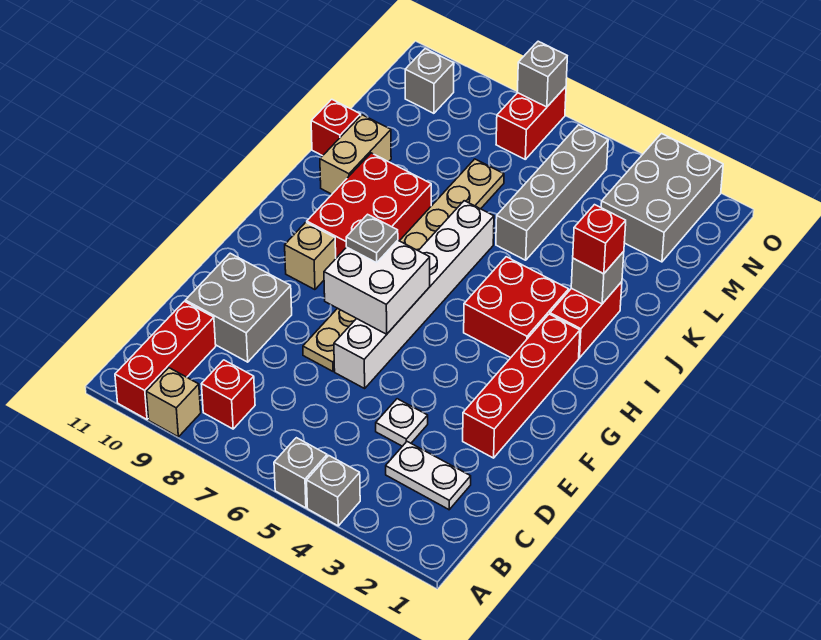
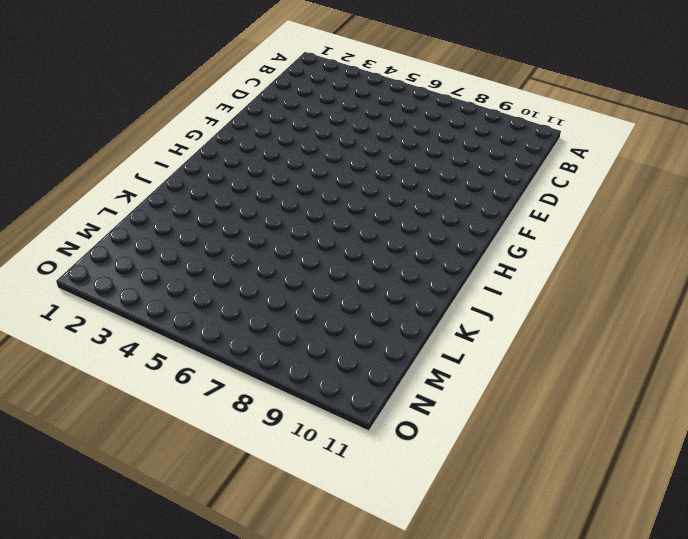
none -> grey brick A4 level 1
none -> grey brick A5 level 1
none -> tan brick A9 level 1

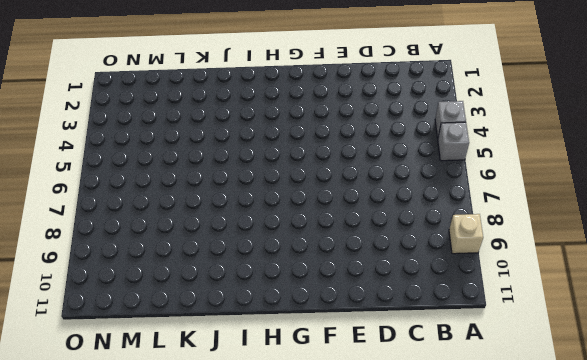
none -> red brick A10:C10 level 1
none -> red brick B8 level 1
none -> white plate C2:C3 level 1

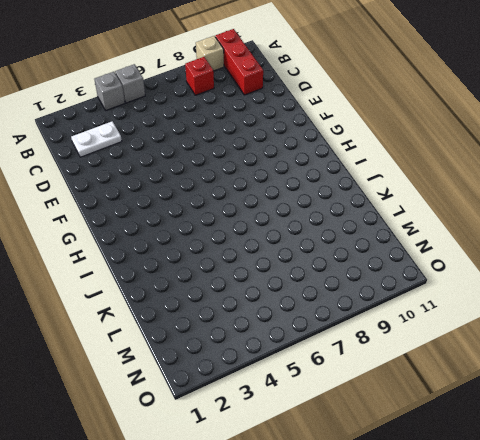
none -> white plate D4 level 1
none -> grey brick D9:E10 level 1
none -> red brick E2:H2 level 1

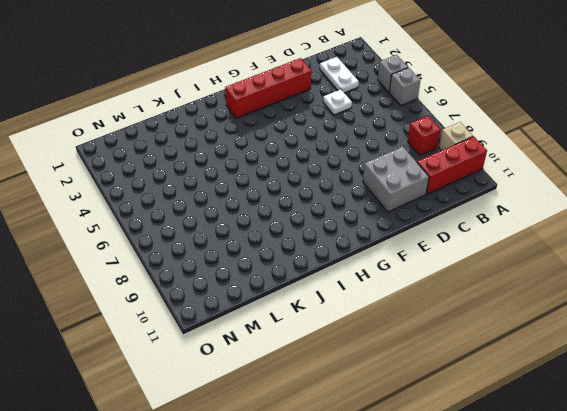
none -> white brick E6:J6 level 1
none -> tan plate E7:L7 level 1
none -> tan brick G9 level 1

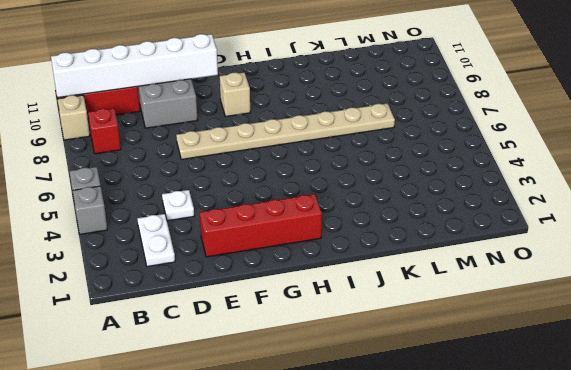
white brick A10:F10 level 2 -> white brick E6:J6 level 1
none -> red brick H3:I4 level 1
none -> red brick H8:J9 level 1
none -> red brick I2:J2 level 1

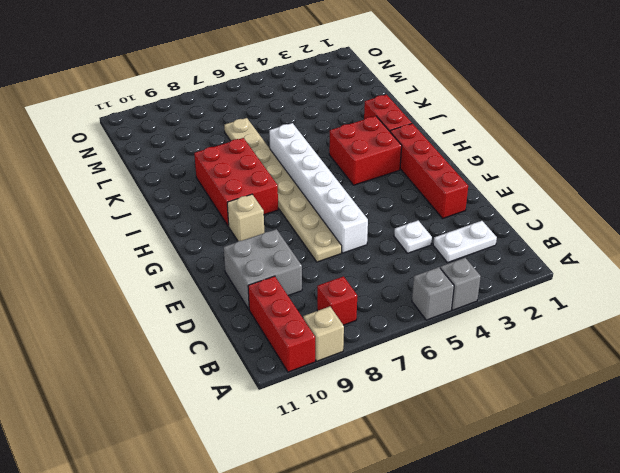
none -> tan brick J10:K10 level 1
none -> grey brick K5:N5 level 1
none -> red brick K11 level 1

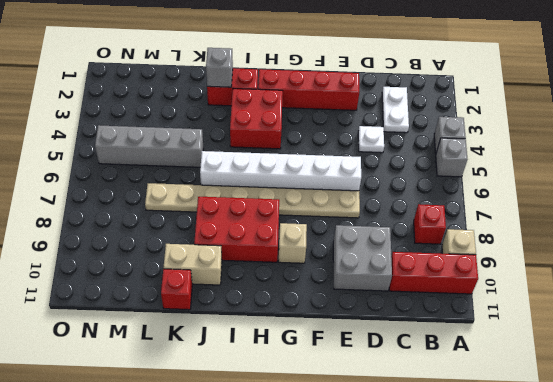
none -> grey brick M2:O3 level 1
none -> red brick N7:O7 level 1
none -> grey brick N10 level 1

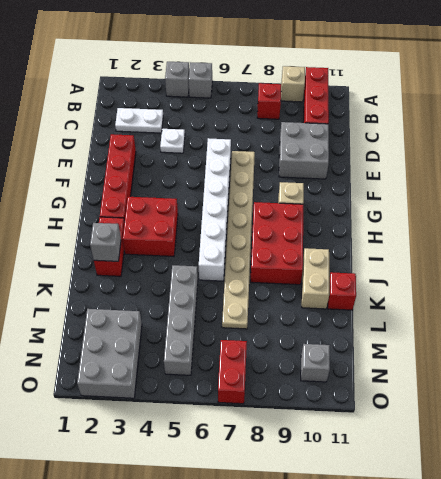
none -> white brick F6:G7 level 2
none -> grey brick O7 level 2
none -> grey plate G7 level 3

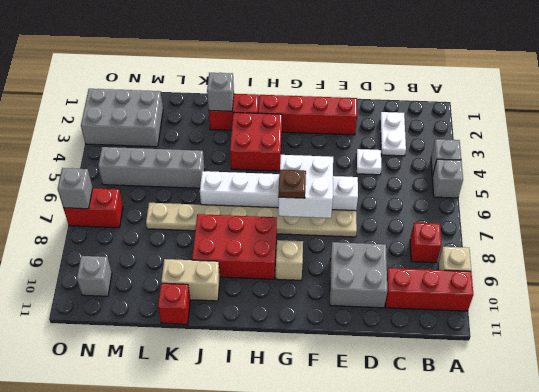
brown plate G7 level 3 -> grey plate G7 level 3
none -> red brick J2 level 3

